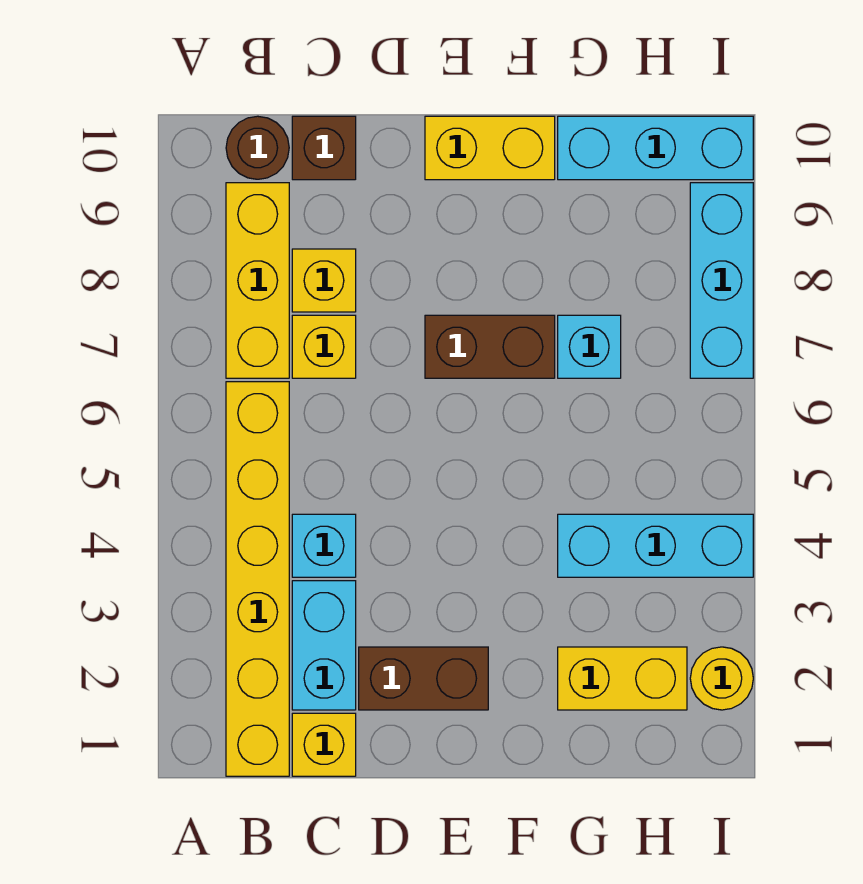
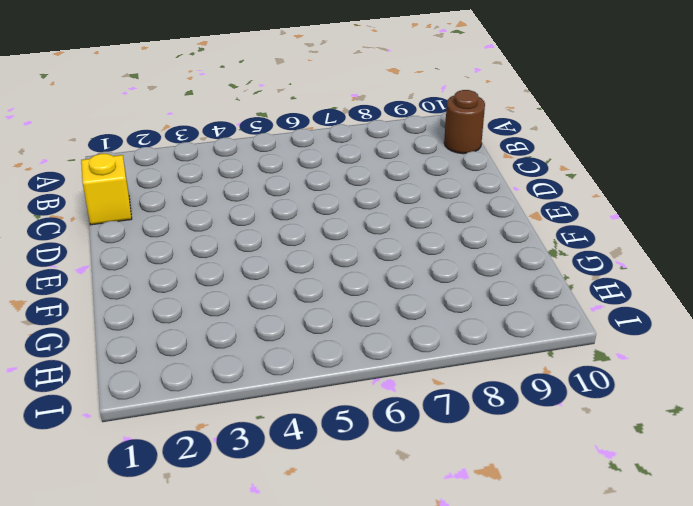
none -> yellow brick B1:B6 level 1
none -> yellow brick B7:B9 level 1
none -> cyan brick C2:C3 level 1

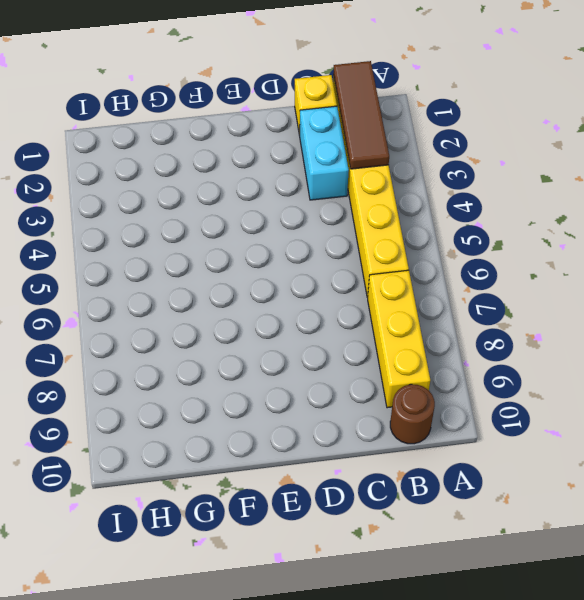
brown tile B1:B3 level 2 -> none
none -> cyan brick C4 level 1
none -> yellow brick C7 level 1
none -> yellow brick C8 level 1

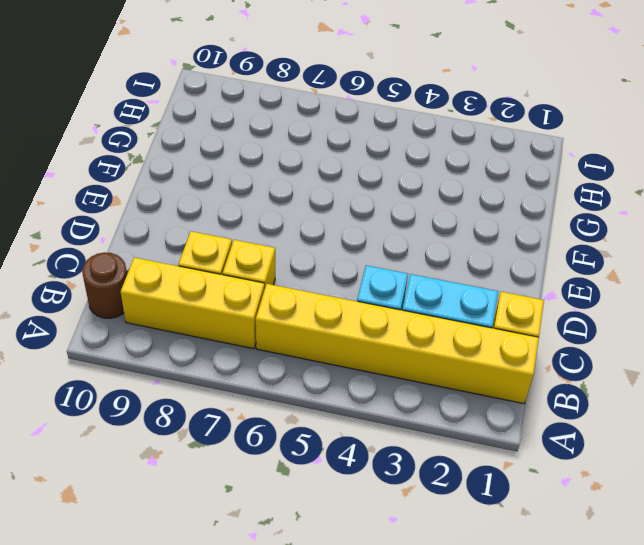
none -> brown brick C10 level 1
none -> brown brick D2:E2 level 1
none -> brown brick E7:F7 level 1

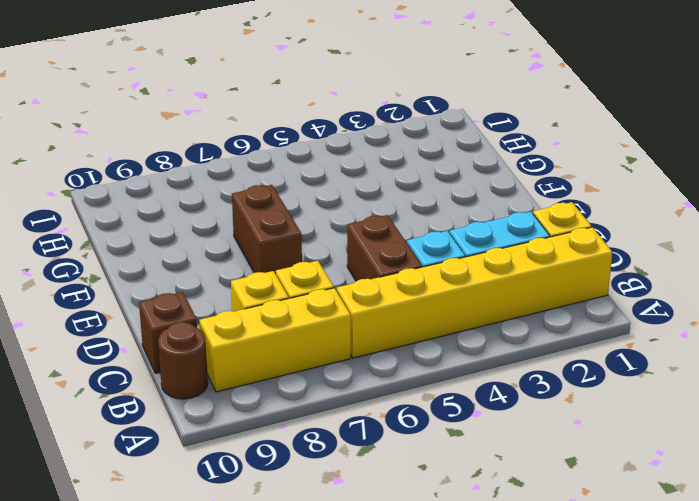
brown brick C5:D5 level 1 -> brown brick D2:E2 level 1
none -> yellow brick E10:F10 level 1
none -> yellow brick G2:H2 level 1
none -> cyan brick G4:I4 level 1

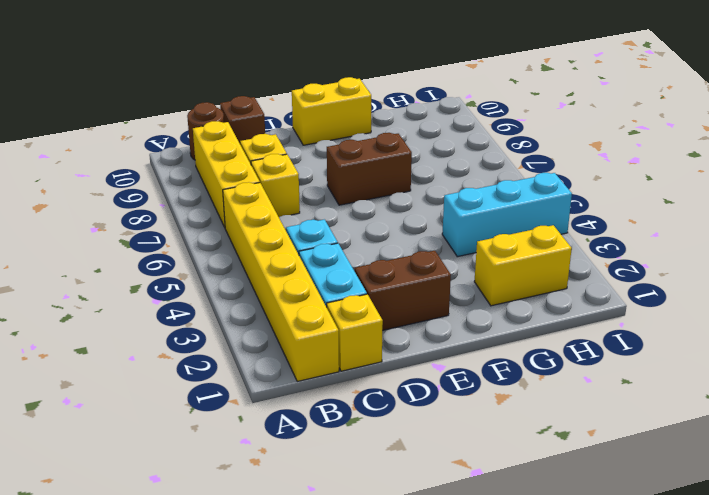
none -> cyan brick G7 level 1
none -> cyan brick G10:I10 level 1
none -> yellow round brick I2 level 1

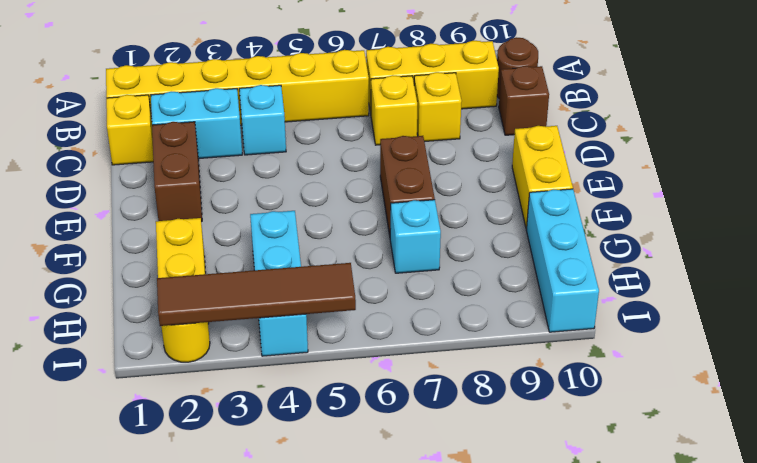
brown tile I2:I5 level 2 -> none
none -> cyan brick I7:I9 level 1

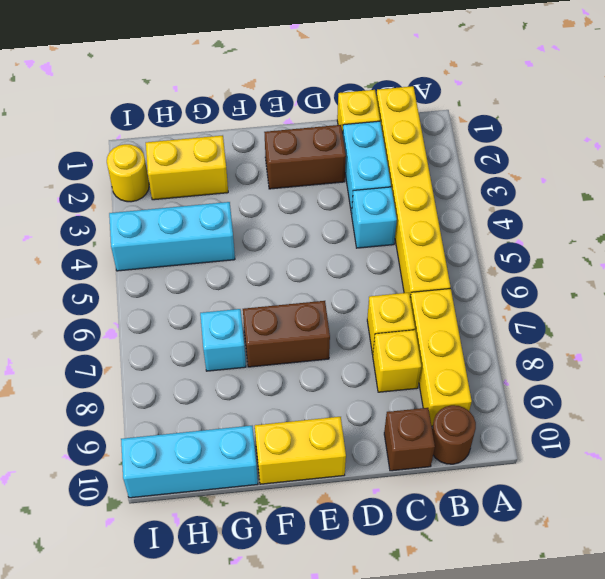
none -> cyan brick I7:I9 level 1

